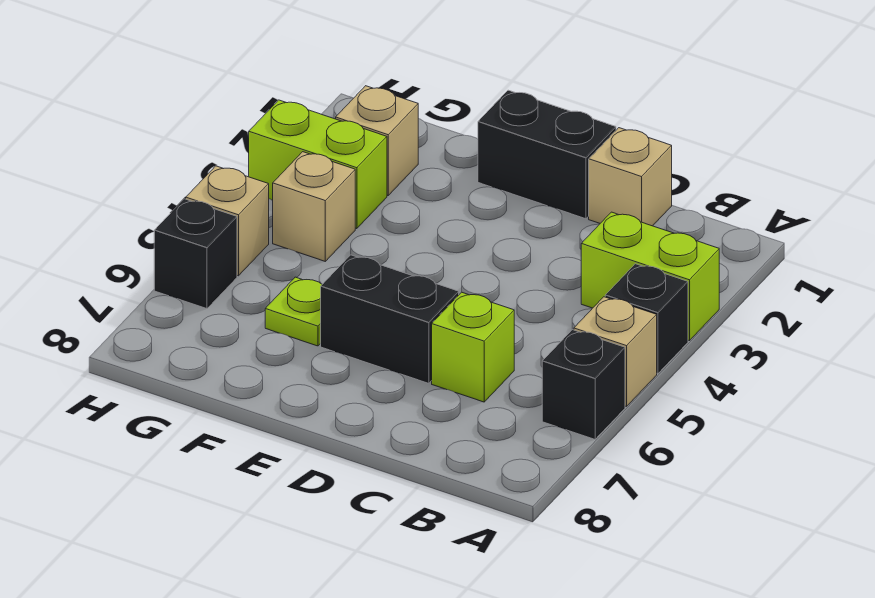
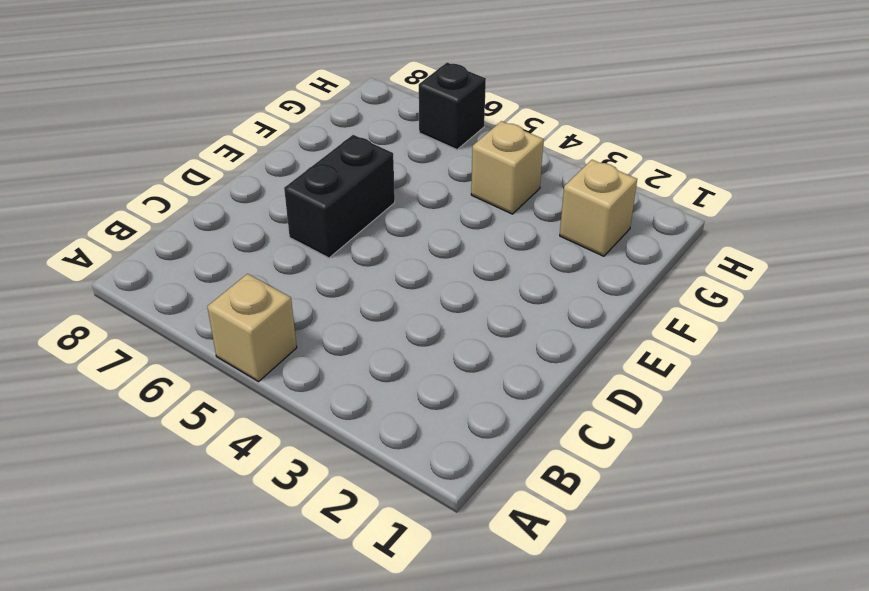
none -> lime brick A3:B3 level 1
none -> black brick A4 level 1
none -> black brick A6 level 1

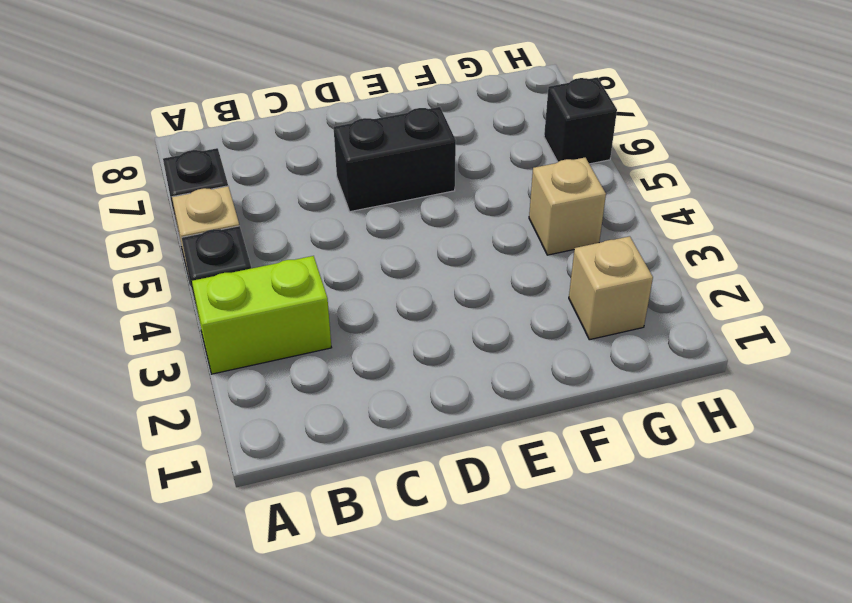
none -> tan brick C1 level 1
none -> lime brick C6 level 1
none -> black brick D1:E1 level 1

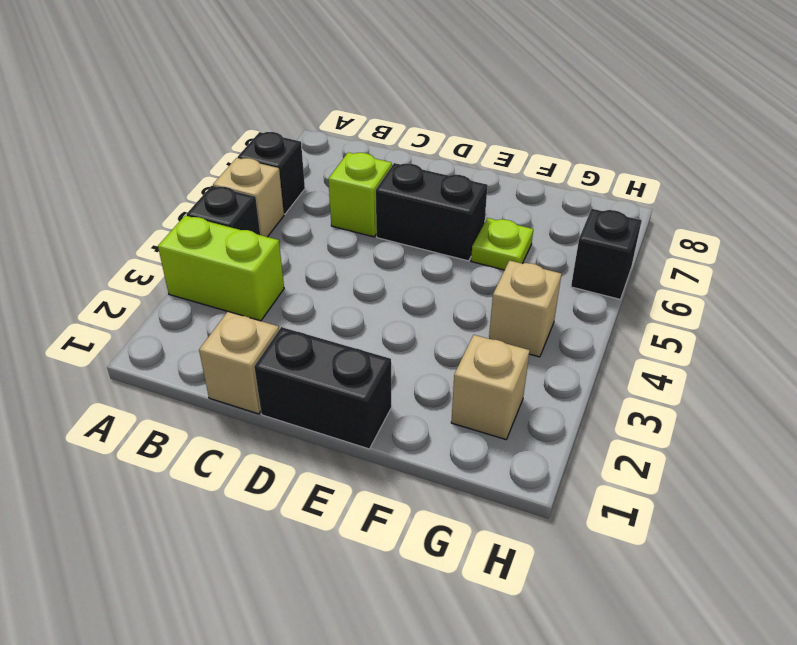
none -> lime brick G3:H3 level 1
none -> tan brick H5 level 1

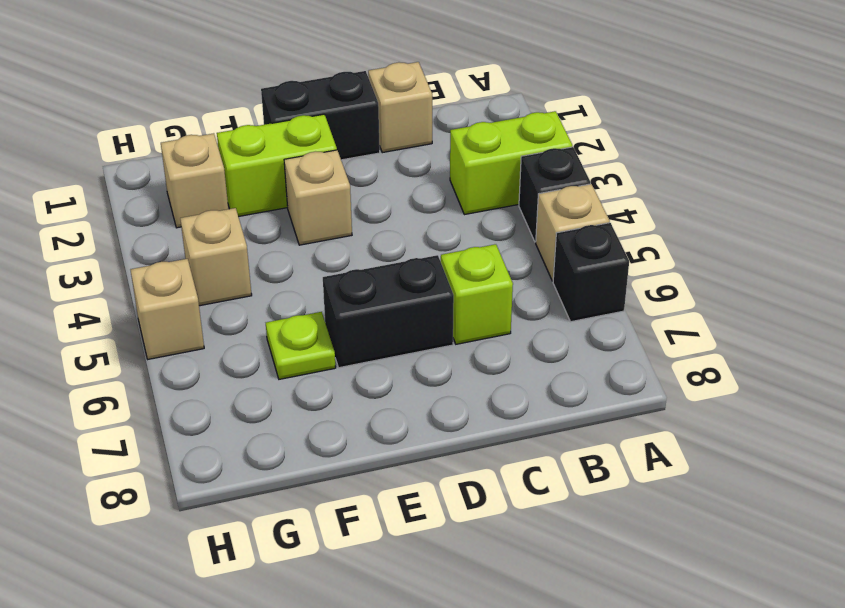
lime brick E2:F2 level 1 -> lime brick G3:H3 level 1
tan brick E3 level 1 -> none
none -> black brick H6 level 1

